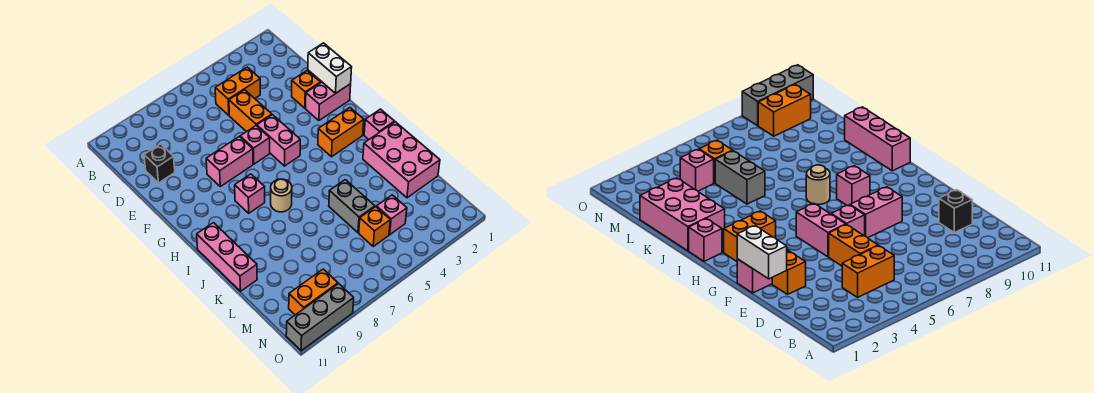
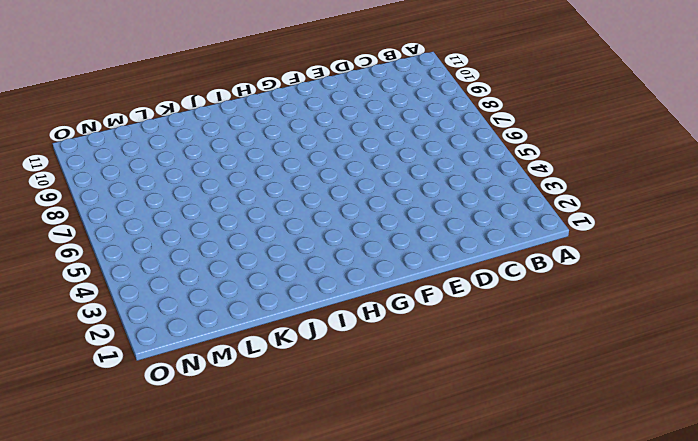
none -> orange brick C4:C5 level 1
none -> orange brick D5:E5 level 1
none -> black brick D10 level 1

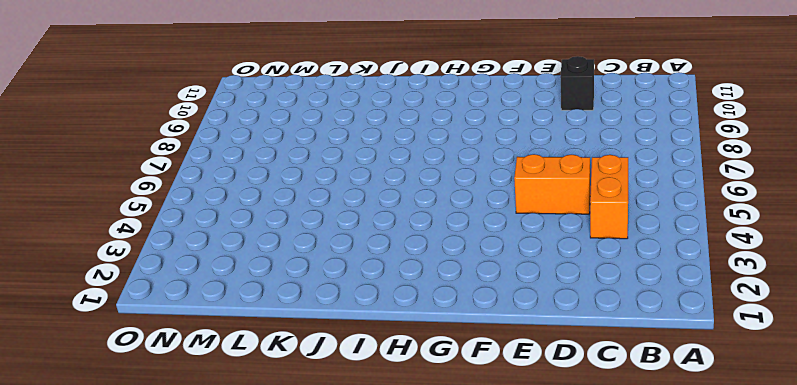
none -> orange brick E2 level 1
none -> pink brick F1:F2 level 1
none -> pink brick F5:G5 level 1

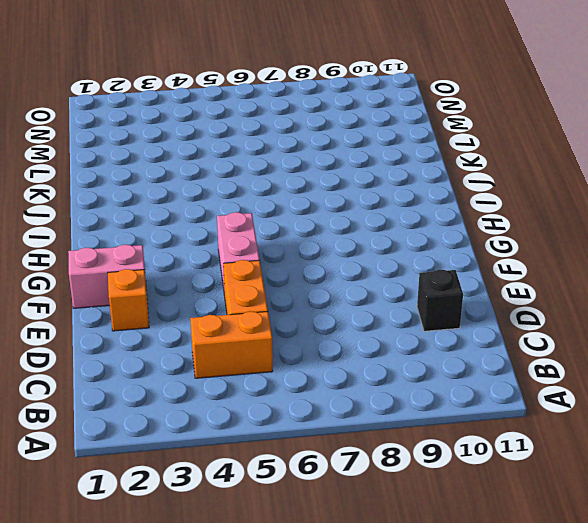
none -> pink brick F6 level 1
none -> pink brick F7:F8 level 1
none -> orange brick H2:H3 level 1

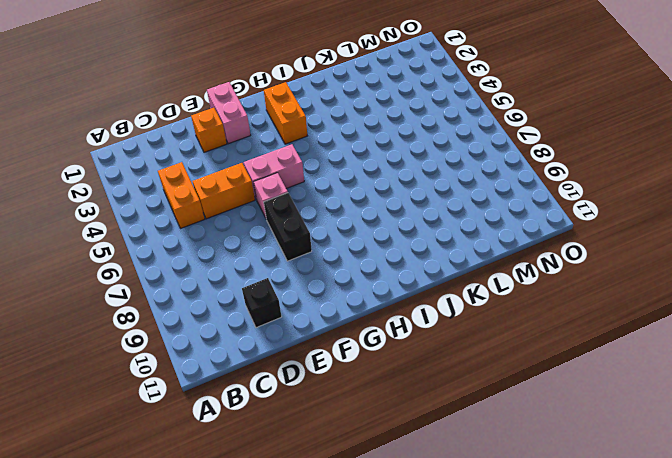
black brick F7:F8 level 1 -> pink brick F7:F8 level 1
none -> pink brick H8 level 1
none -> pink brick I1 level 1
none -> tan round brick I7 level 1

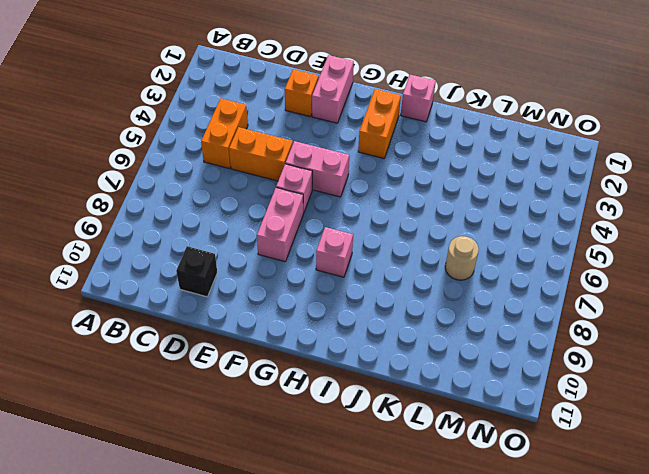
tan round brick L7 level 1 -> tan round brick I7 level 1
none -> pink brick I11:K11 level 1
none -> pink brick J1:L2 level 1
none -> grey brick K5:L5 level 1

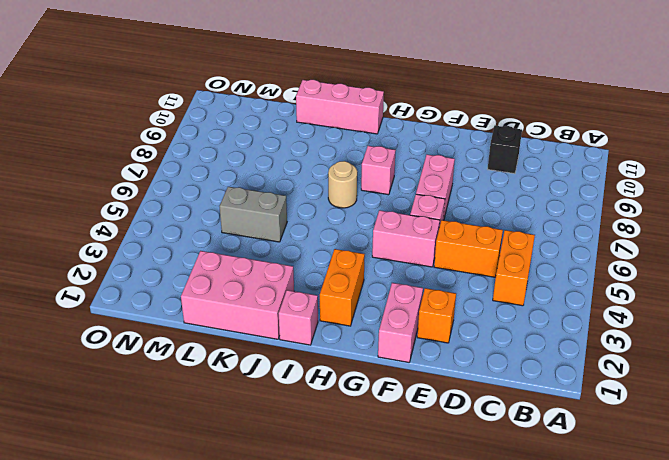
none -> pink brick M4 level 1
none -> orange brick M5 level 1
none -> orange brick N9:N10 level 1

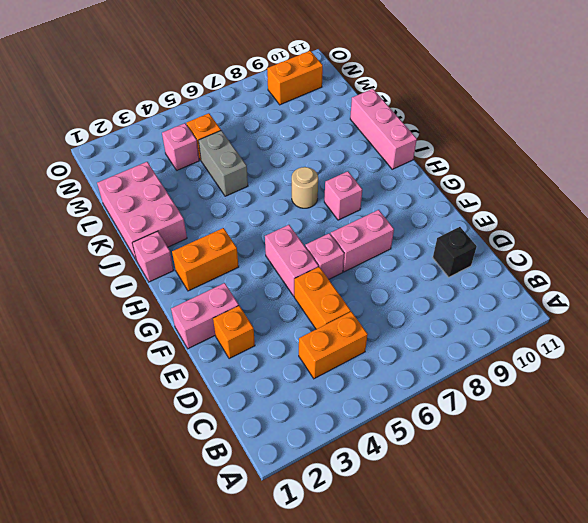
none -> grey brick O9:O11 level 1
none -> white brick E1:F1 level 2

